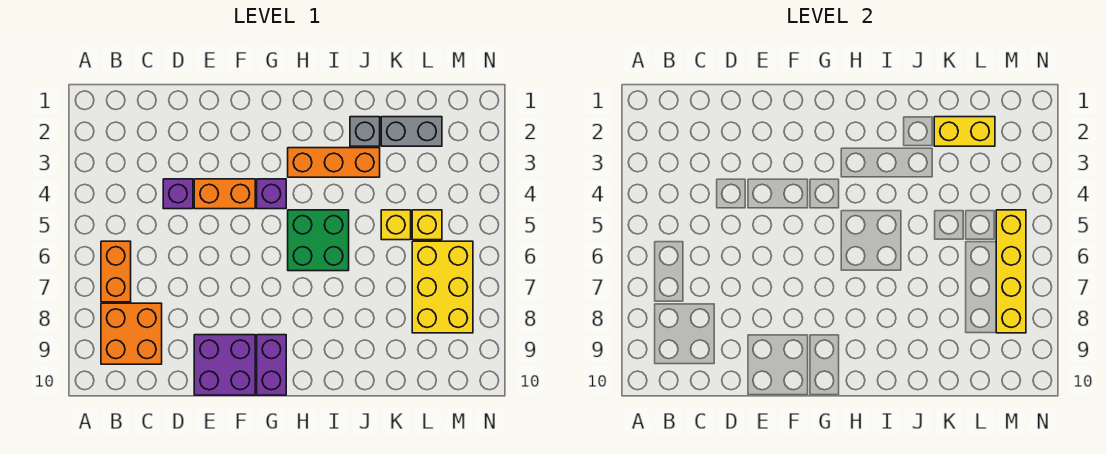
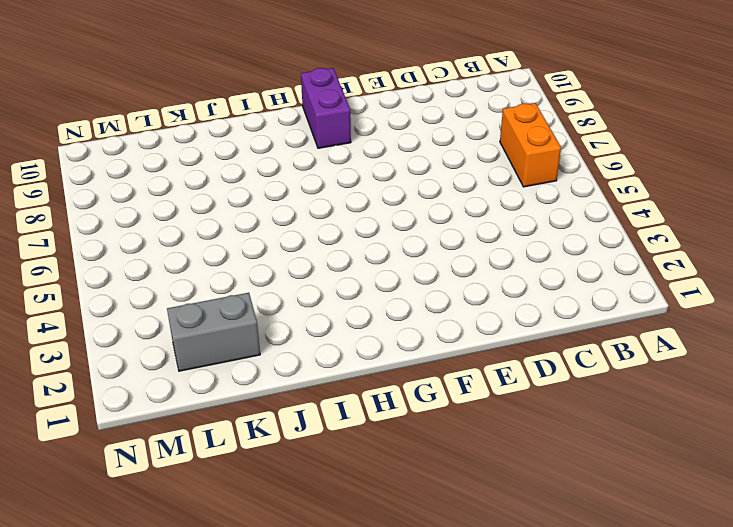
none -> orange brick B8:C9 level 1
none -> purple brick D4 level 1
none -> orange brick E4:F4 level 1

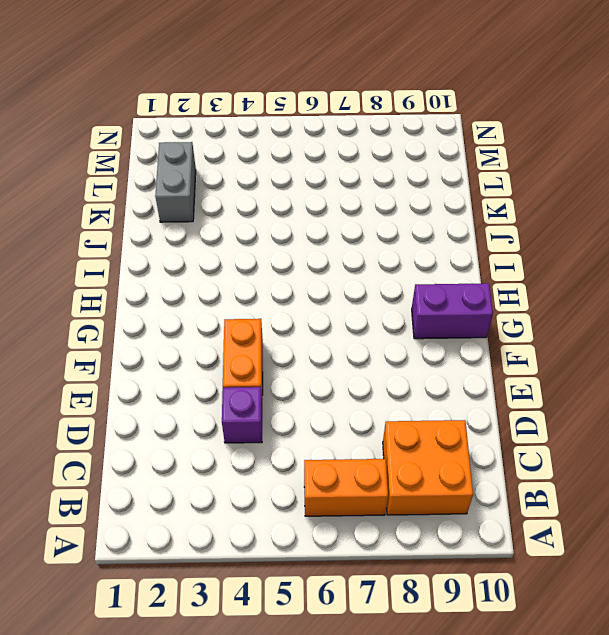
none -> purple brick E9:F10 level 1
none -> purple brick G4 level 1
none -> orange brick H3:J3 level 1

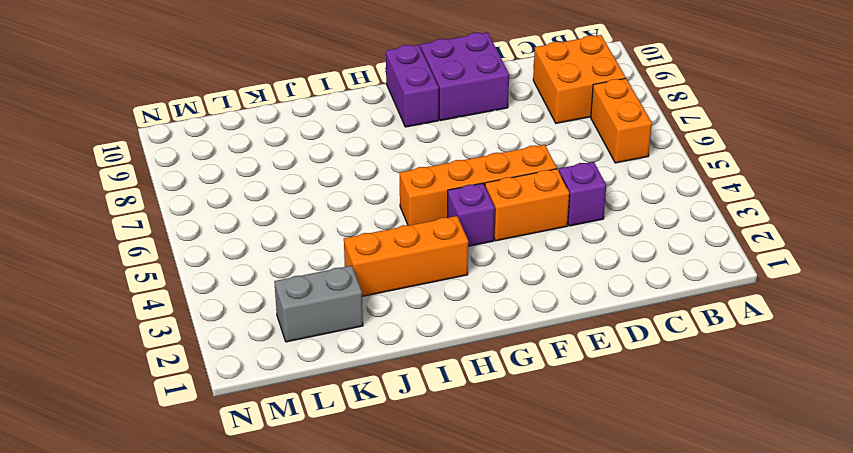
orange brick E5:H5 level 1 -> green brick H5:I6 level 1
none -> grey brick J2 level 1
none -> yellow brick K5 level 1
none -> yellow brick L5 level 1

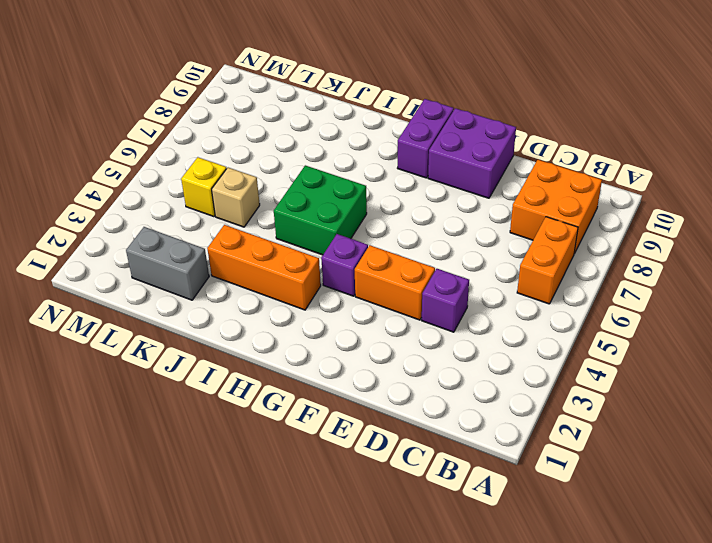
tan brick K5 level 1 -> yellow brick K5 level 1
none -> grey brick J2 level 1
none -> yellow brick L6:M8 level 1
none -> yellow brick K2:L2 level 2

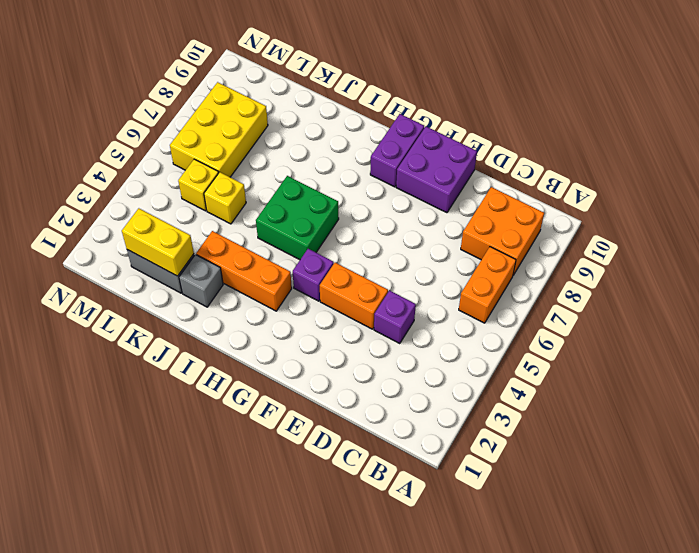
none -> yellow brick M5:M8 level 2

